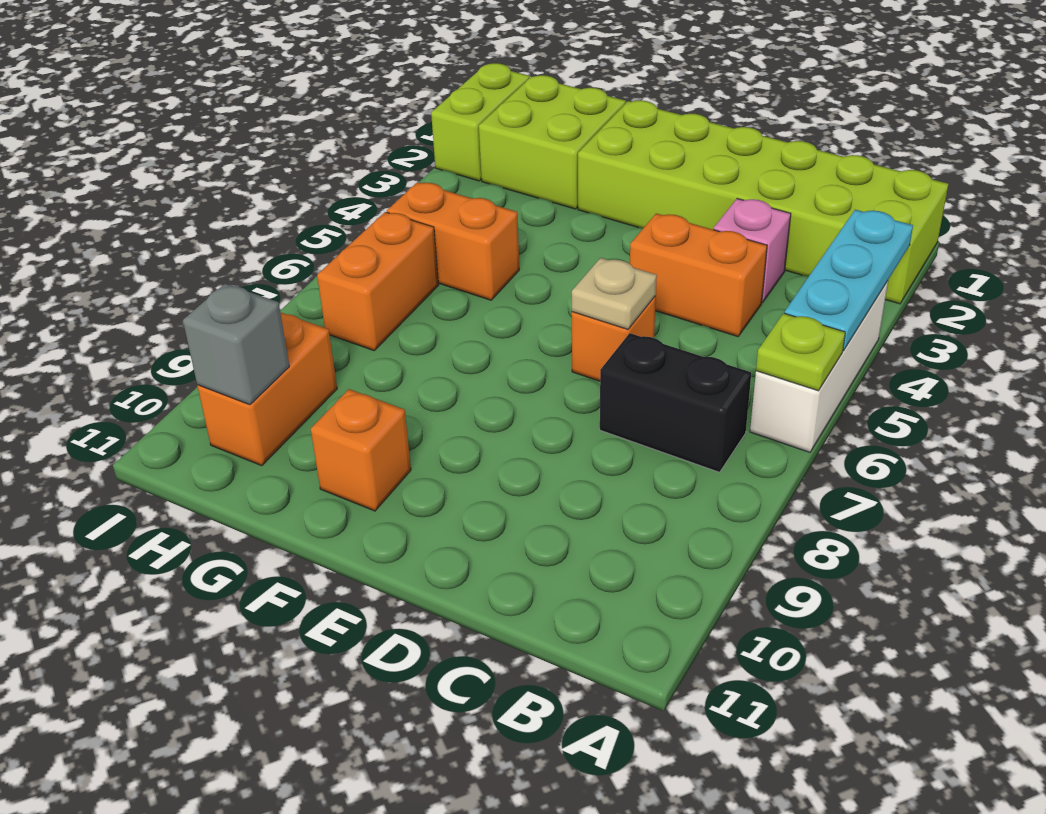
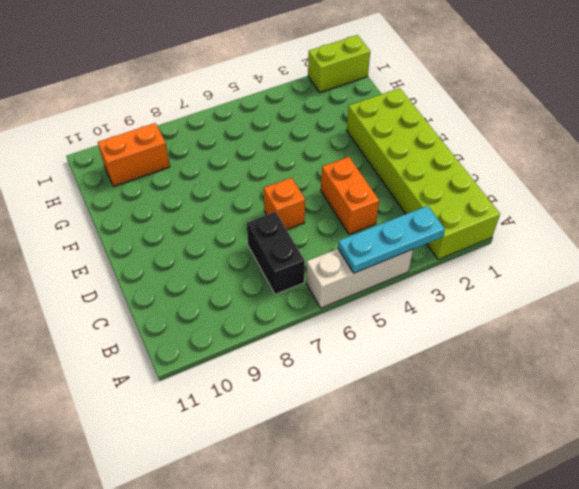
none -> pink brick C3 level 1
none -> orange brick F10 level 1
none -> lime brick G1:H2 level 1

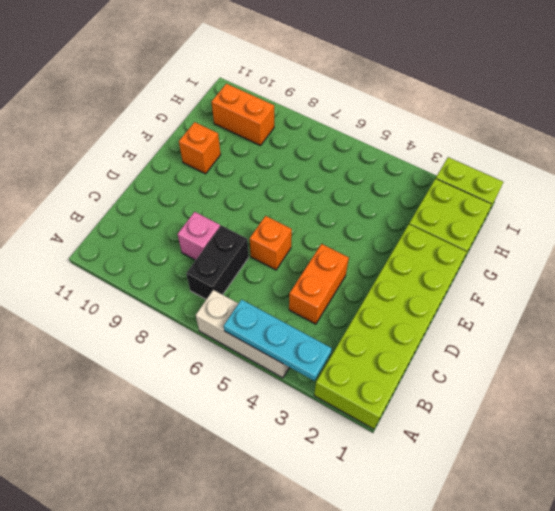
pink brick C8 level 1 -> pink brick C3 level 1
none -> orange brick G5:H5 level 1
none -> orange brick H6:H7 level 1
none -> lime plate A6 level 2

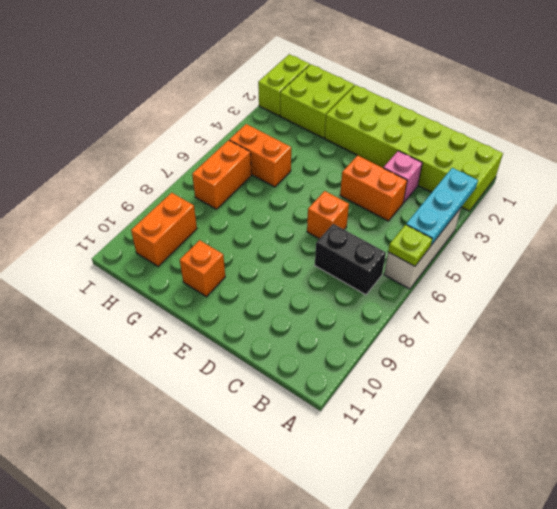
none -> tan plate D6 level 2
none -> grey brick H10 level 2

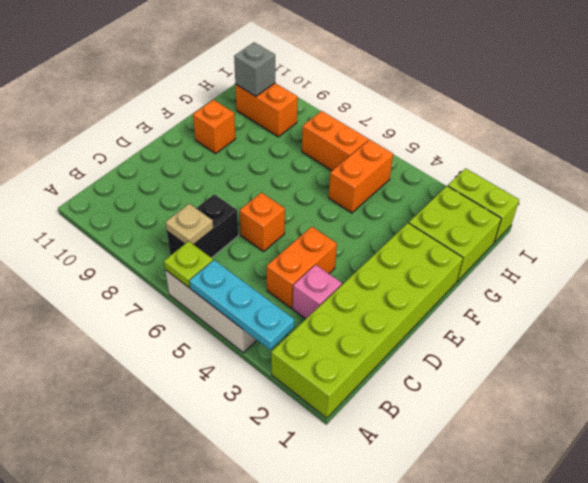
tan plate B7 level 2 -> tan plate D6 level 2

